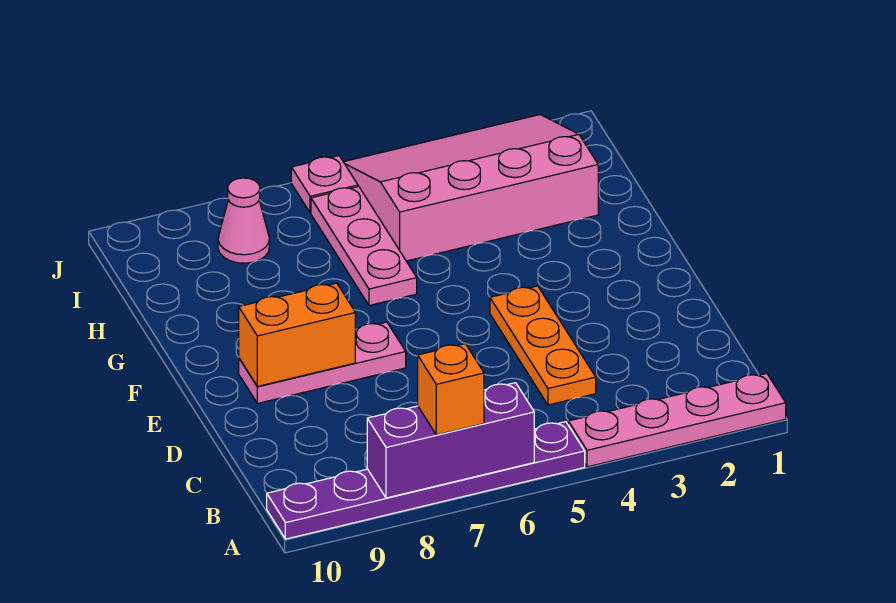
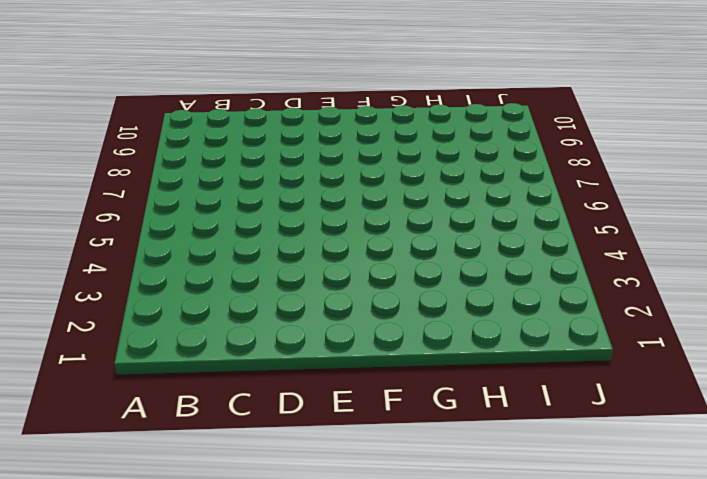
none -> pink plate A1:A4 level 1
none -> purple plate A5:A10 level 1

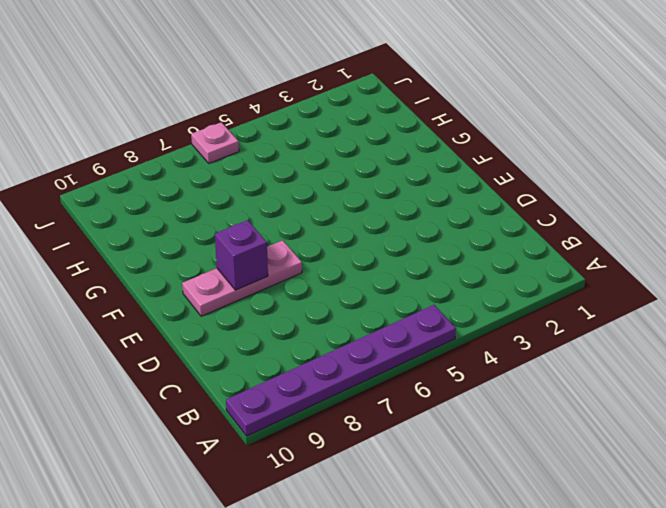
purple brick E8 level 2 -> orange brick E8:E9 level 2
none -> pink plate A1:A4 level 1
none -> orange plate C4:E4 level 1

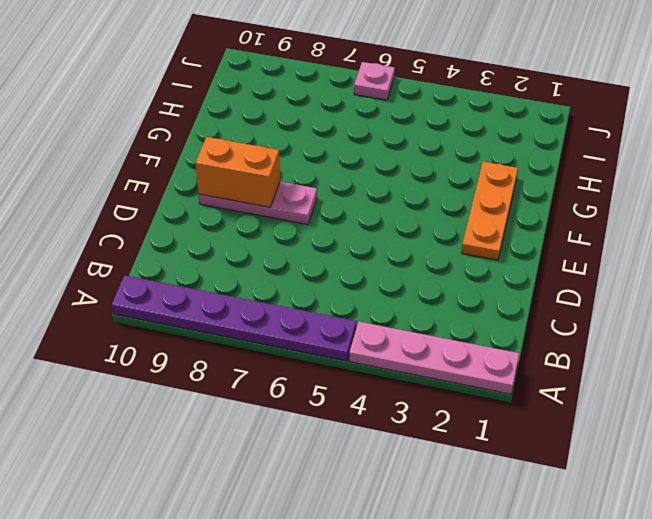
orange plate E2:G2 level 1 -> orange plate C4:E4 level 1
none -> pink plate G6:I6 level 1
none -> pink slope H2:J5 level 1 top H

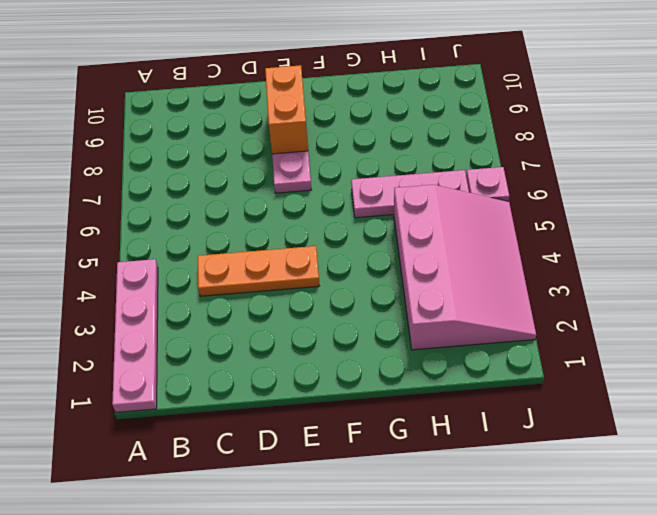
none -> purple plate A5:A10 level 1
none -> pink cone I8 level 1

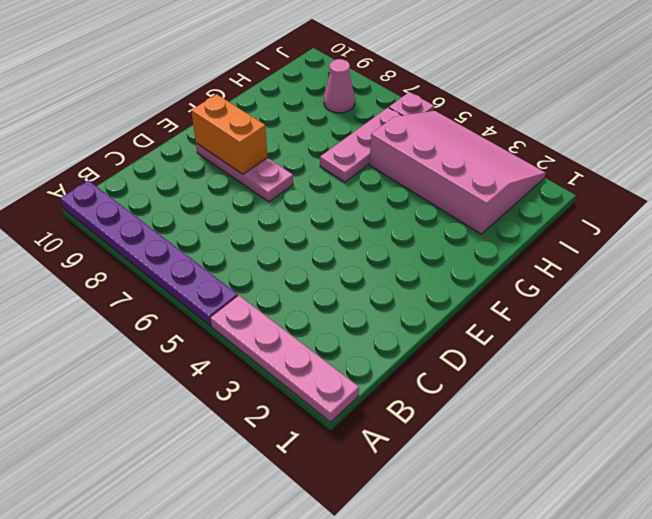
none -> orange plate C4:E4 level 1
none -> purple brick A6:A8 level 2

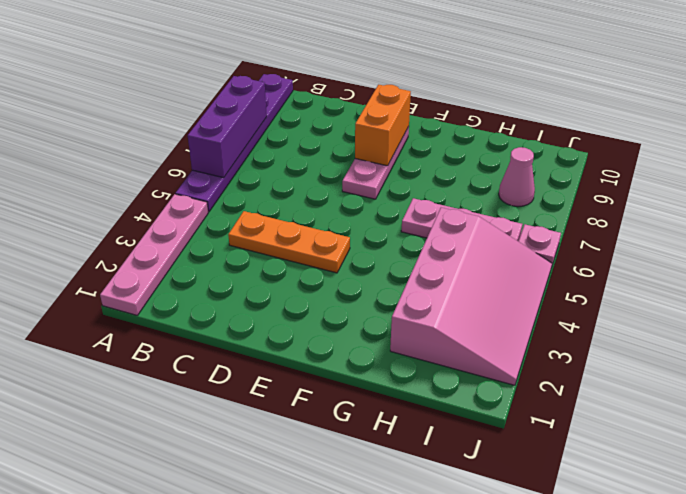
none -> orange brick A7 level 3

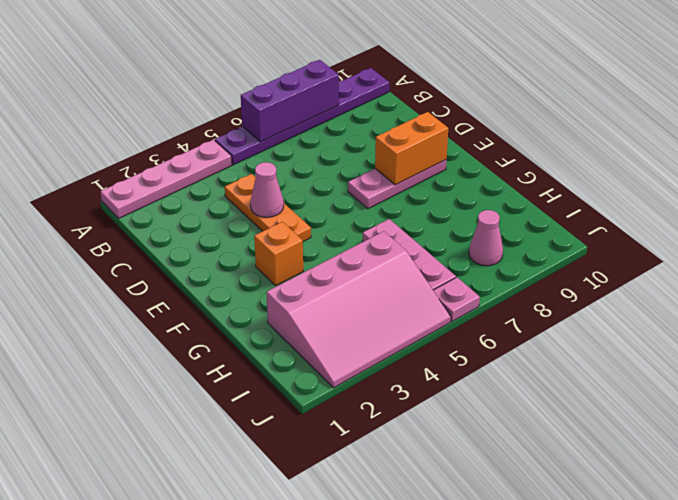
pink cone D4 level 2 -> none
orange brick F3 level 1 -> orange brick A7 level 3

